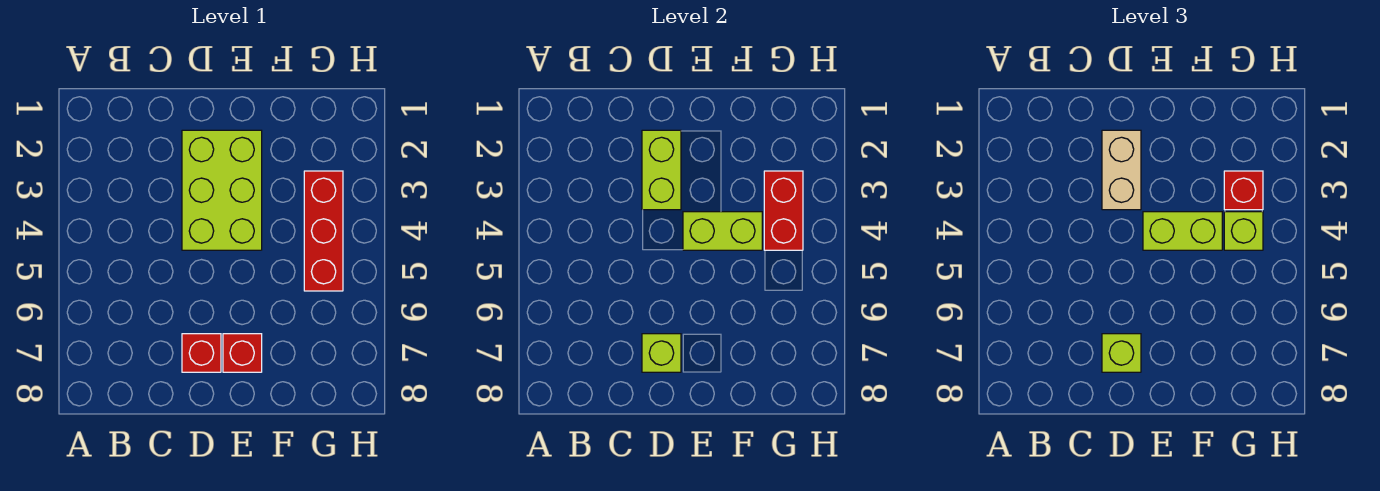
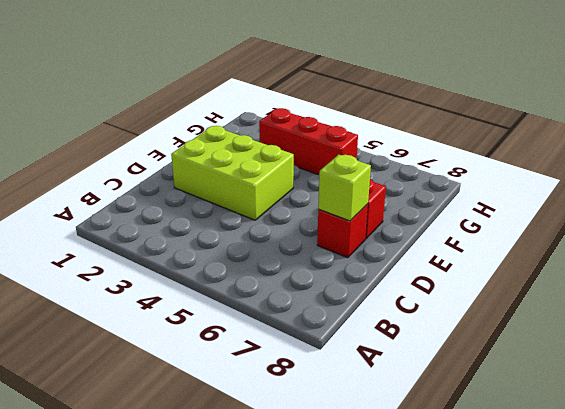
none -> lime brick D2:D3 level 2
none -> lime brick E4:F4 level 2
none -> red brick G3:G4 level 2

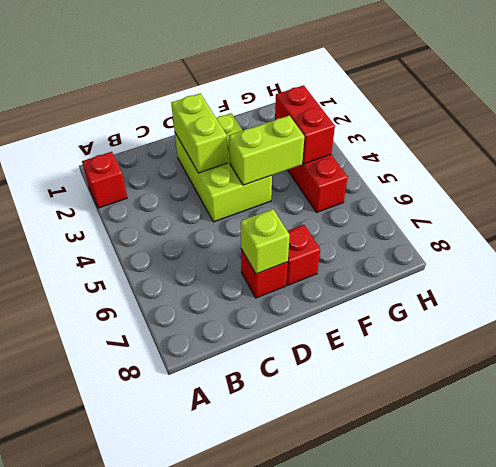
red brick A2 level 1 -> red brick G3 level 3
none -> tan brick D2:D3 level 3
none -> lime brick D7 level 3
none -> lime brick E4:F4 level 3

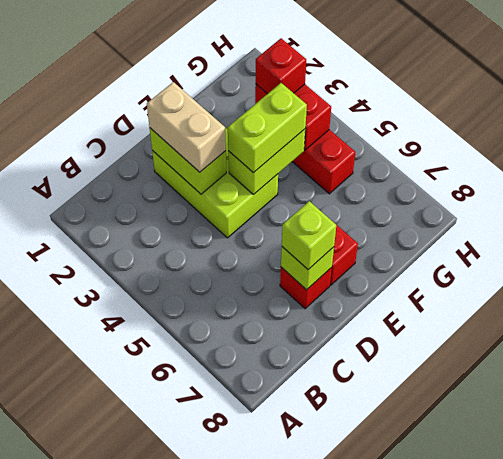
none -> lime brick G4 level 3

